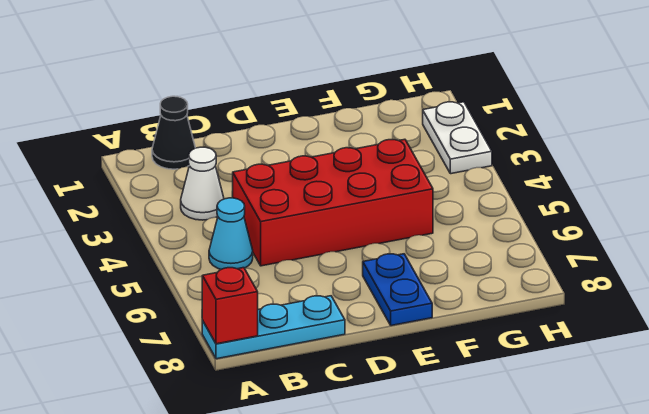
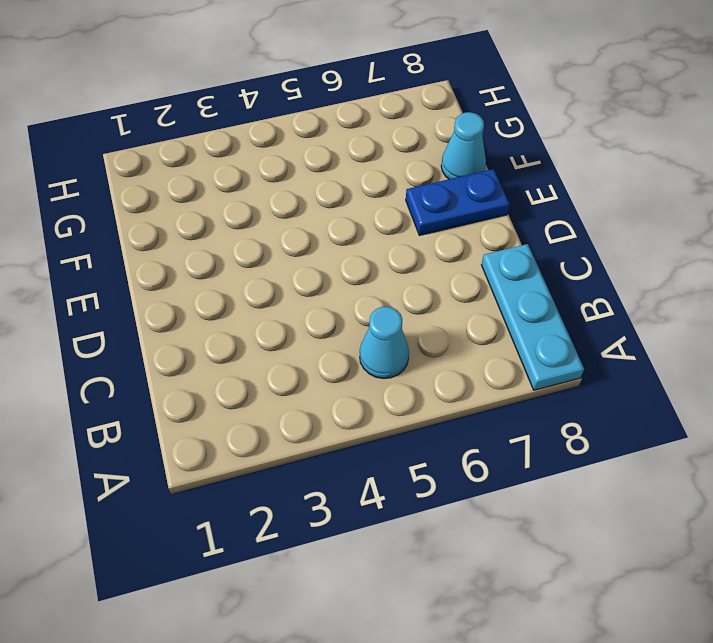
cyan cone F8 level 1 -> none
none -> black cone B1 level 1
none -> white cone B3 level 1

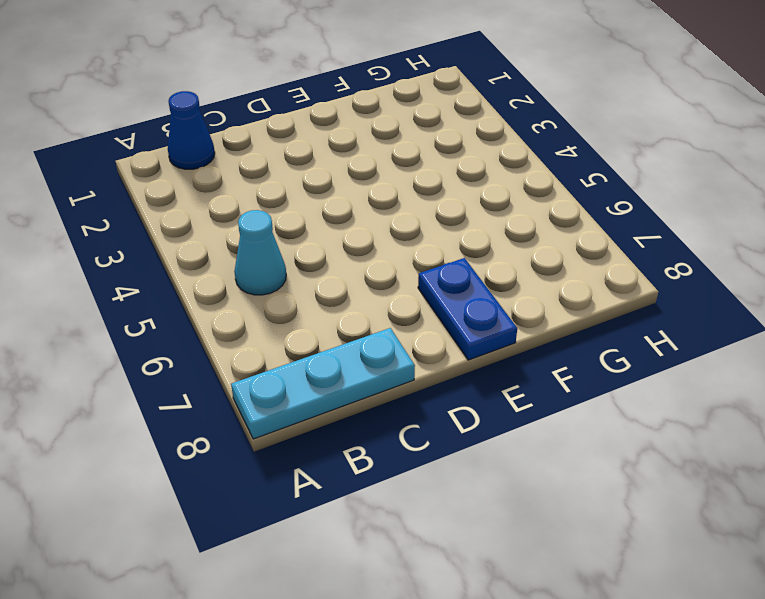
blue cone B1 level 1 -> black cone B1 level 1
none -> white cone B3 level 1
none -> red brick C4:F5 level 1

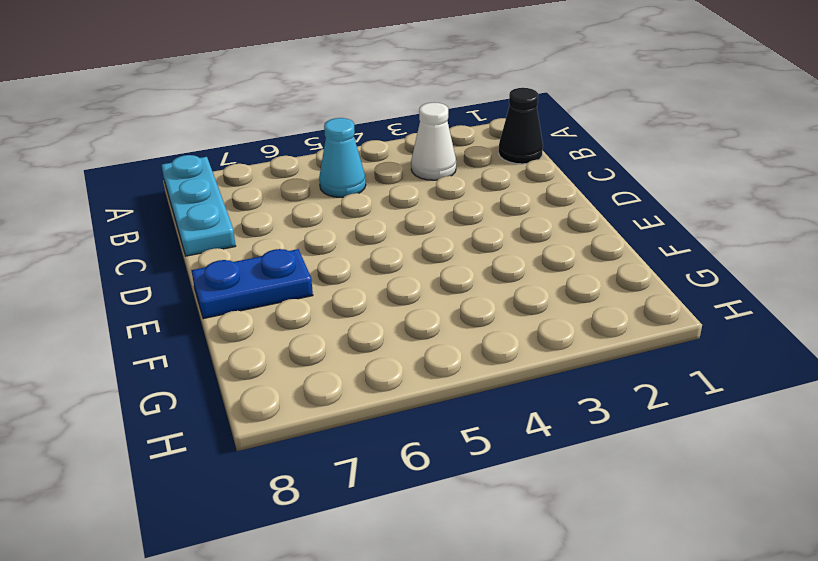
none -> red brick C4:F5 level 1
none -> white plate H2:H3 level 1

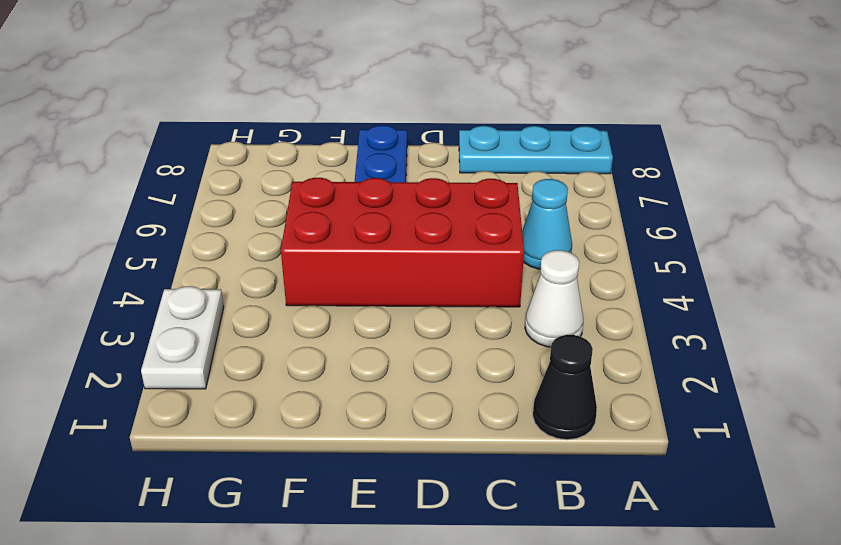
none -> red brick A8 level 2

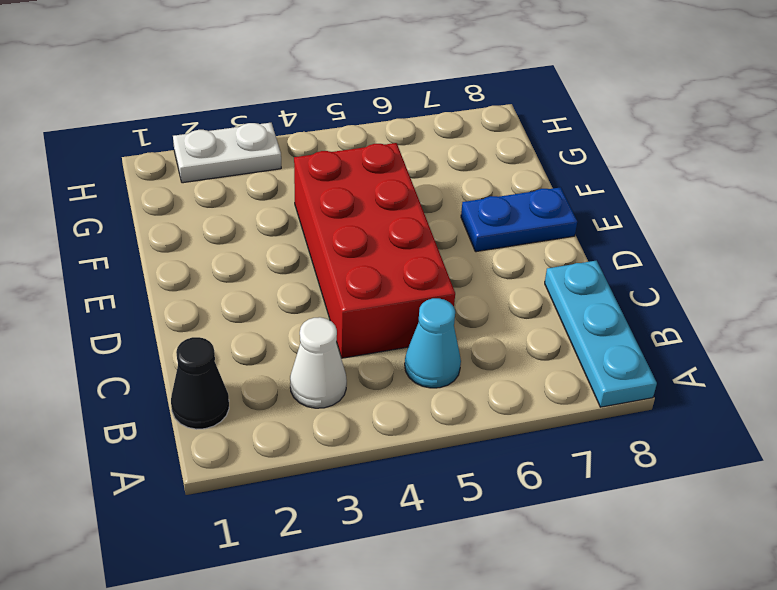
none -> red brick A8 level 2

